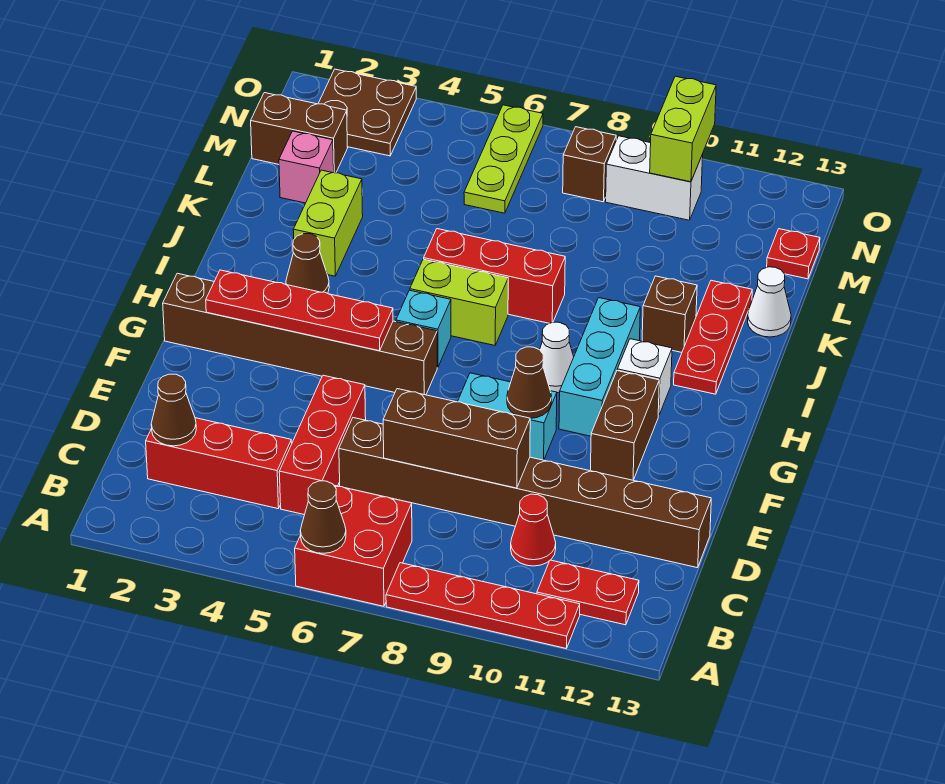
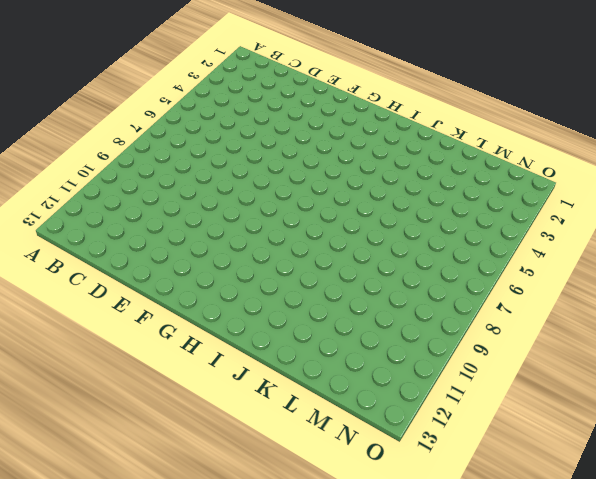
none -> red brick A6:B7 level 1
none -> red plate A8:A11 level 1
none -> red plate B11:B12 level 1
none -> red brick C2:C4 level 1

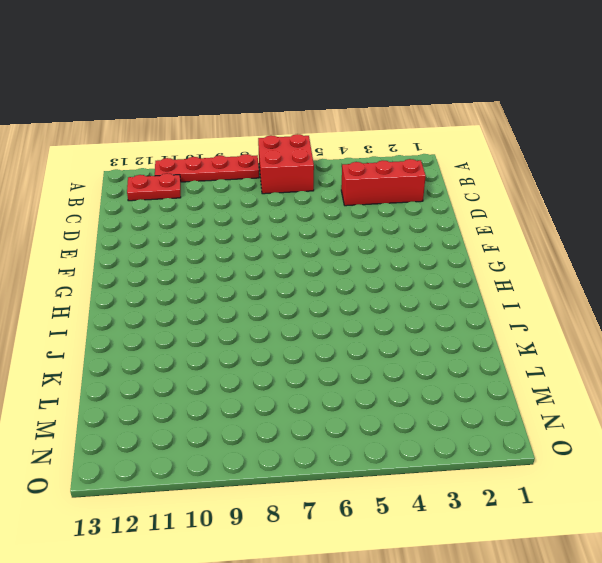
none -> red brick C5:E5 level 1
none -> red cone C10 level 1
none -> brown brick D6:D13 level 1
none -> cyan brick F8:F9 level 1

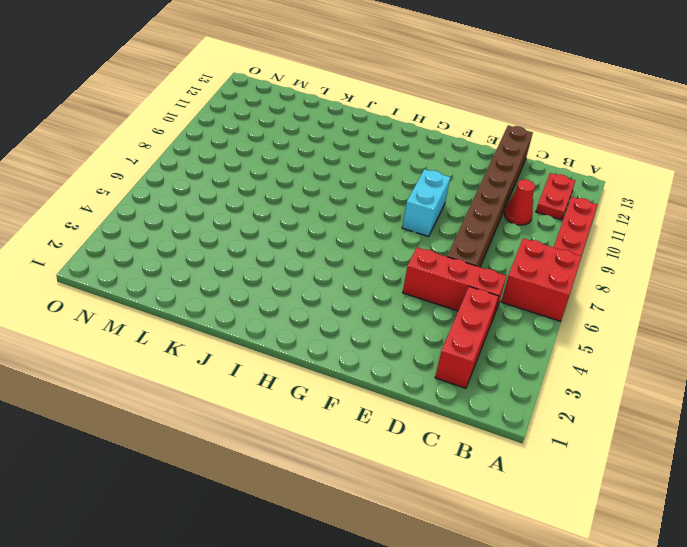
none -> brown brick F11:G11 level 1
none -> brown brick G1:G6 level 1
none -> cyan brick G10:I10 level 1
none -> cyan brick H6 level 1

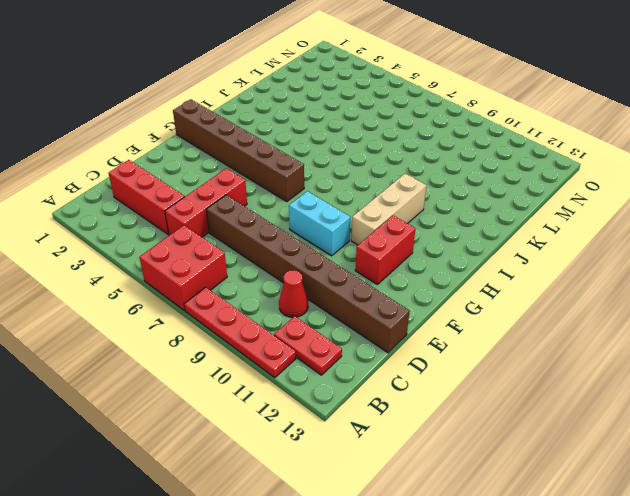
red brick F11:G11 level 1 -> brown brick F11:G11 level 1
tan brick G10:I10 level 1 -> cyan brick G10:I10 level 1
none -> cyan brick H6 level 1
none -> white cone H9 level 1
none -> white brick H11 level 1
none -> brown cone I3 level 1

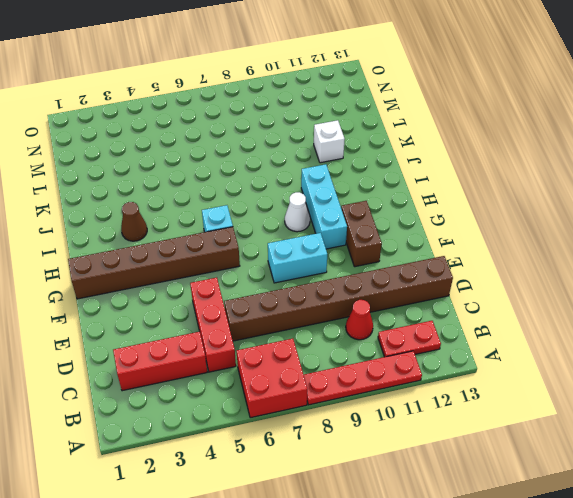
white brick K11 level 1 -> white brick H11 level 1
none -> lime brick I6:I7 level 1
none -> red plate I12:K12 level 1
none -> lime brick J3:K3 level 1
none -> red brick J6:J8 level 1

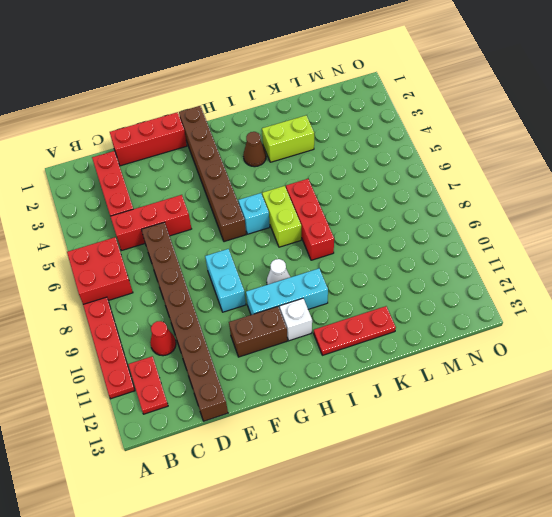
red brick D1:F1 level 1 -> none
none -> brown brick J11 level 1
none -> white cone K13 level 1
none -> pink brick L2 level 1
none -> brown brick M1:M2 level 1

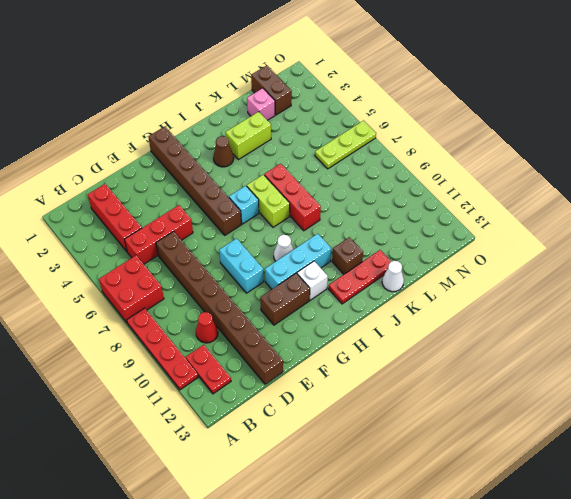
none -> red plate M13 level 1
none -> brown plate N2:O3 level 1
none -> brown brick N8 level 1
none -> white brick N9:N10 level 1

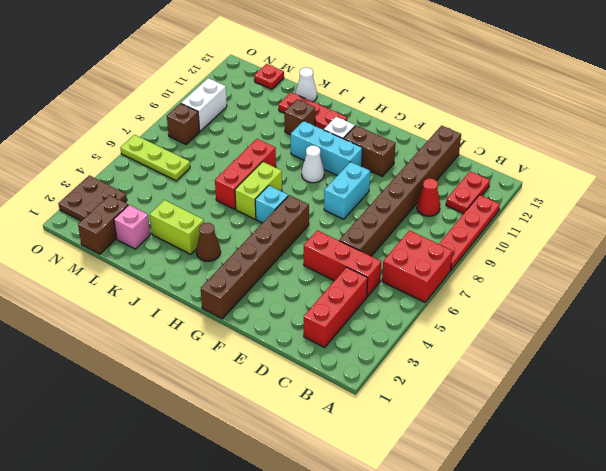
none -> brown cone A6 level 2
none -> brown cone C2 level 2
none -> brown brick D7:D9 level 2
none -> brown cone F9 level 2

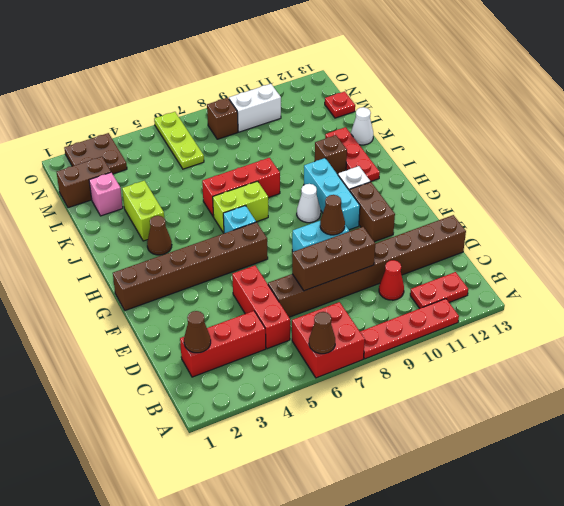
none -> red plate G2:G5 level 2
none -> lime brick N10:O10 level 2

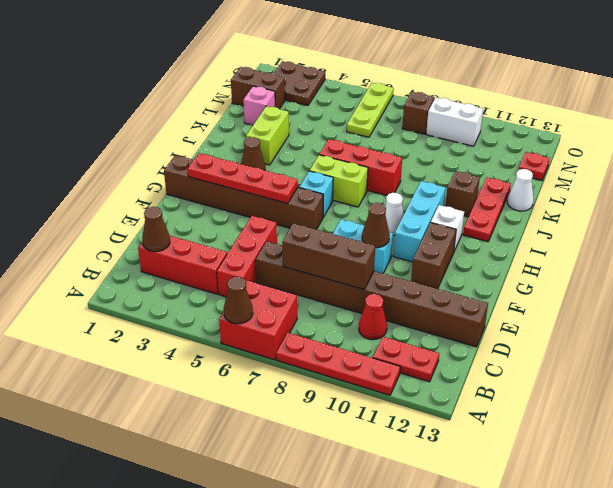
none -> lime brick N10:O10 level 2

